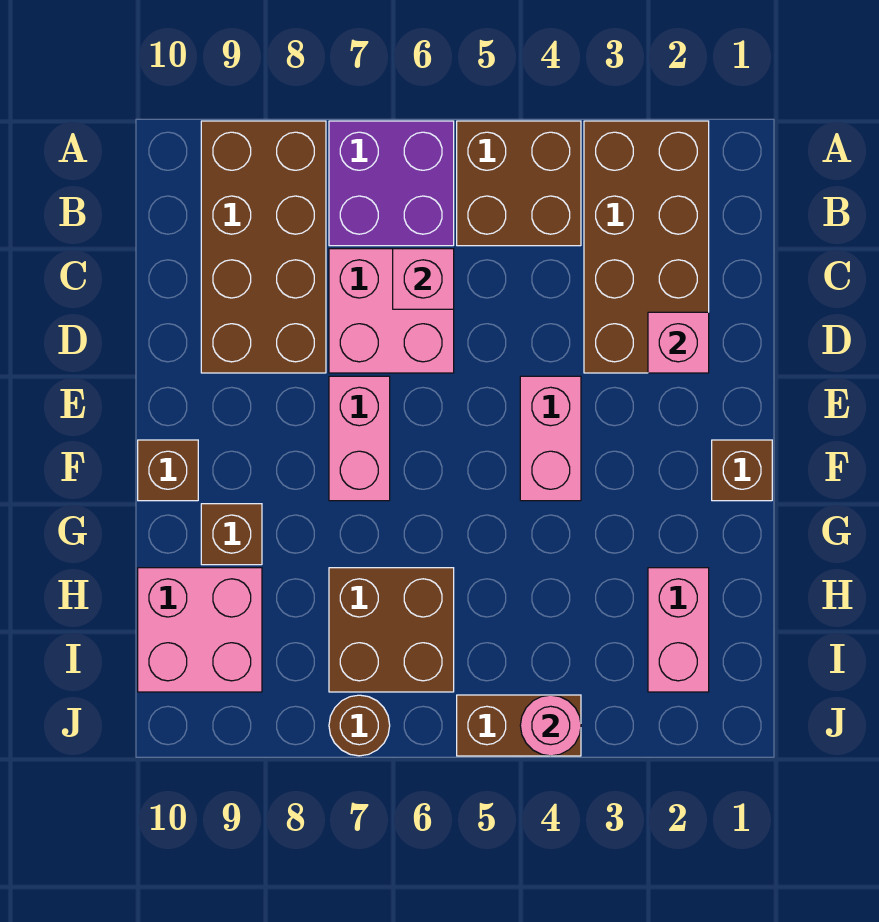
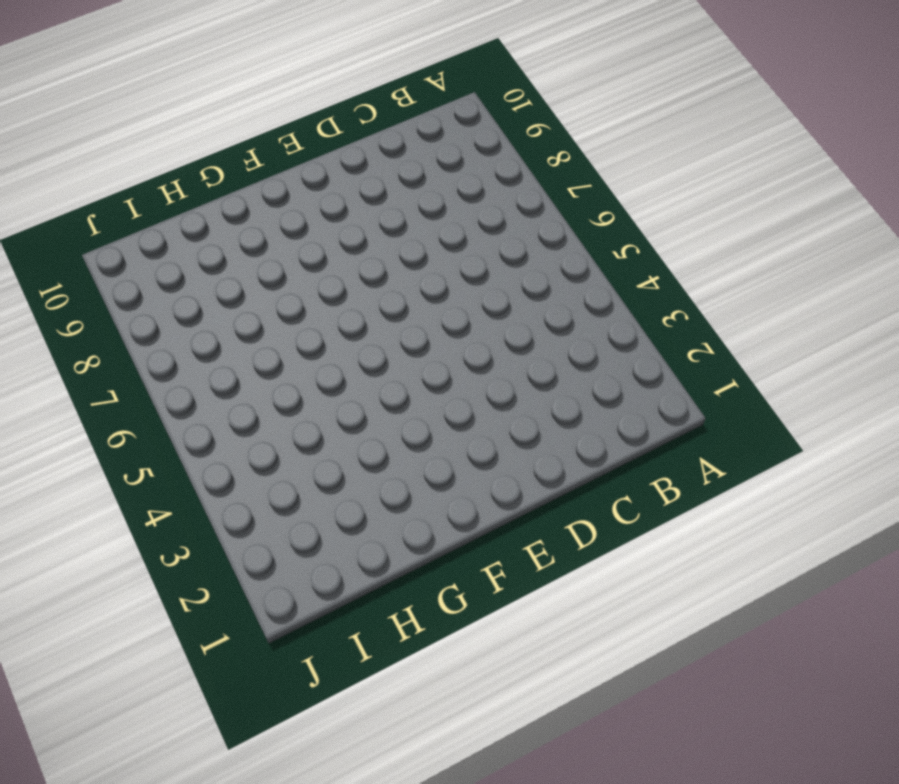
none -> brown brick A2:D3 level 1
none -> brown brick A4:B5 level 1
none -> purple brick A6:B7 level 1

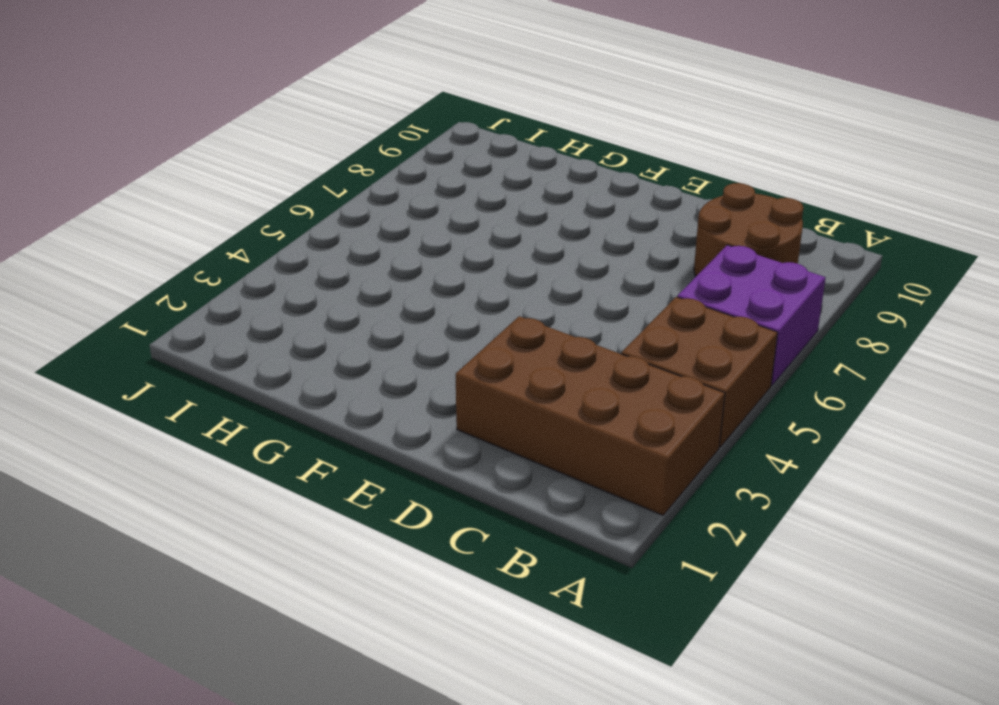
brown round brick B8:C9 level 1 -> brown brick A8:D9 level 1
none -> pink brick C6:D7 level 1
none -> pink brick E4:F4 level 1
none -> pink brick E7:F7 level 1

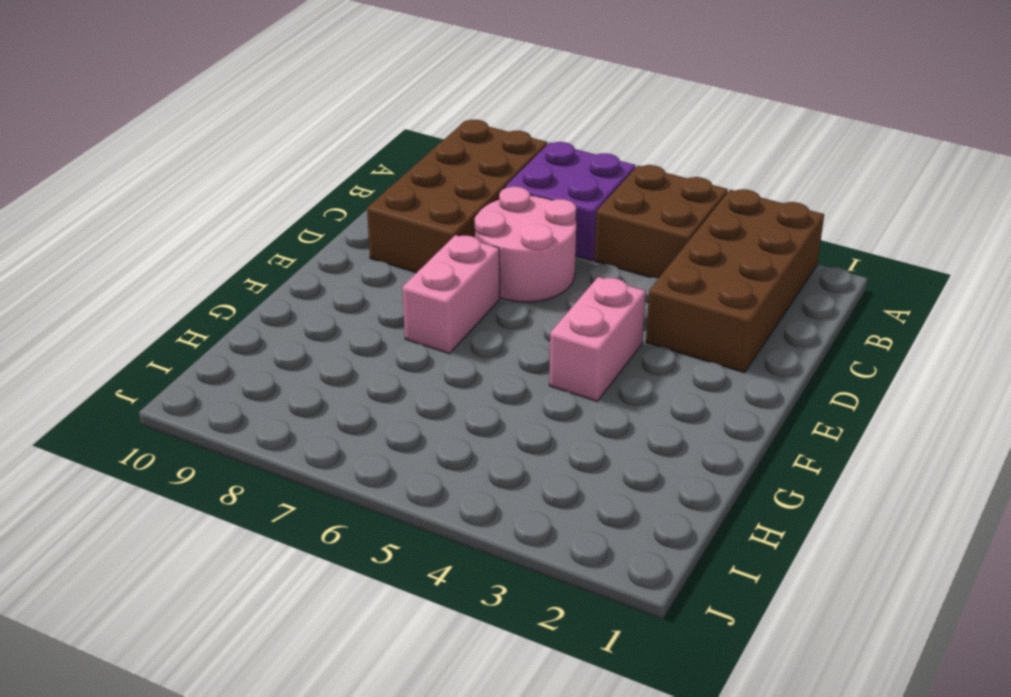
pink round brick C6:D7 level 1 -> pink brick C6:D7 level 1
none -> brown brick F1 level 1
none -> brown brick F10 level 1
none -> brown brick G9 level 1

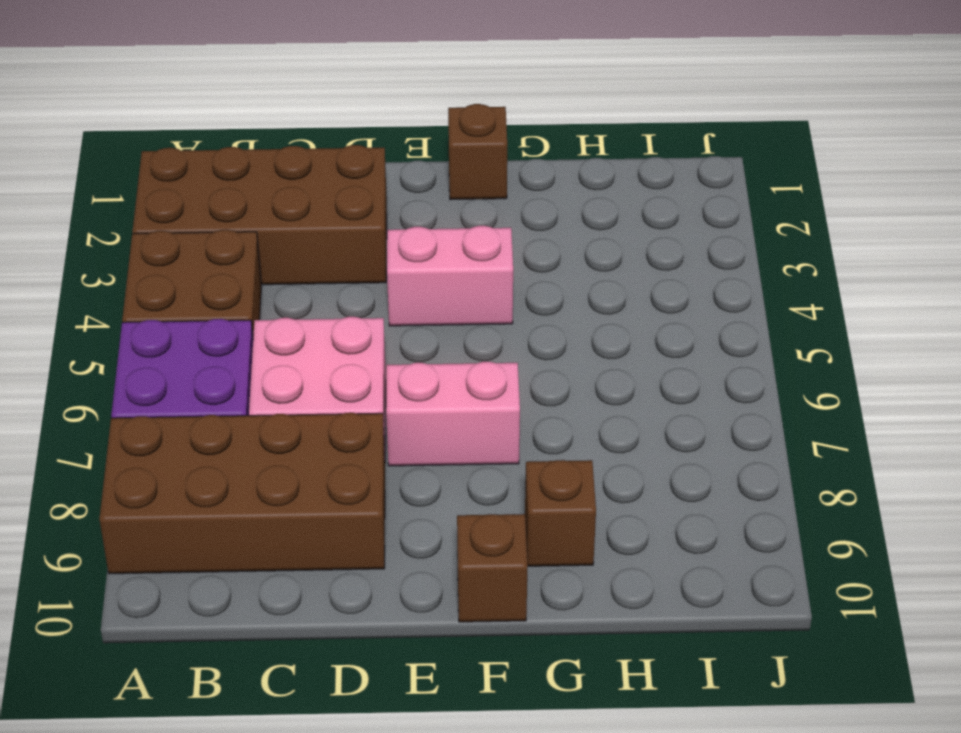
none -> pink brick H2:I2 level 1
none -> brown brick H6:I7 level 1
none -> pink brick H9:I10 level 1

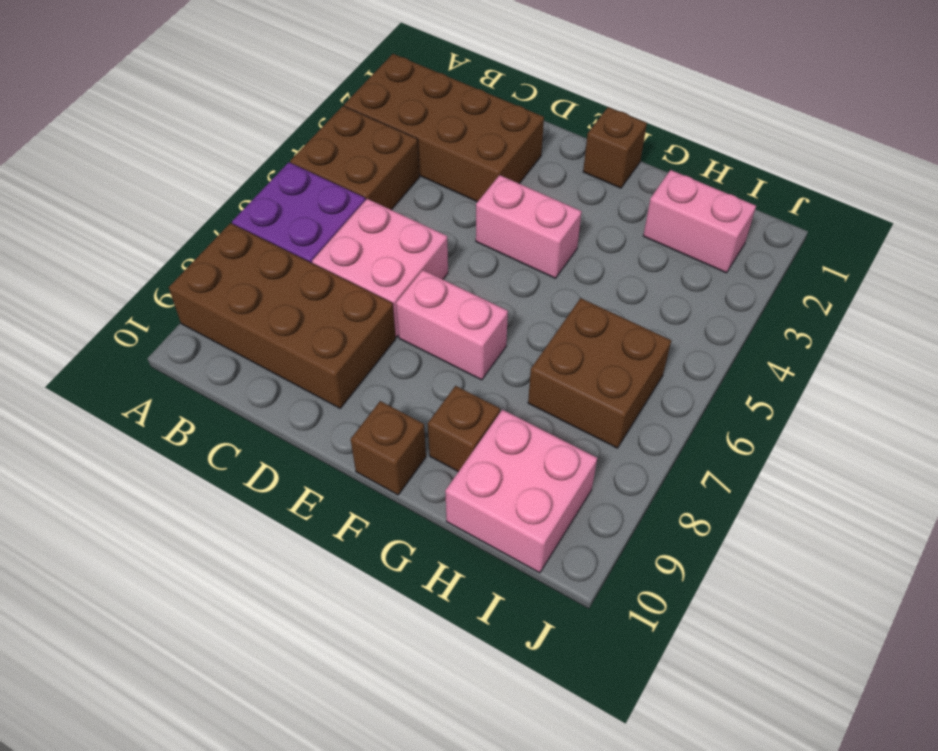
none -> brown brick J4:J5 level 1
none -> brown round brick J7 level 1
none -> pink brick C6 level 2

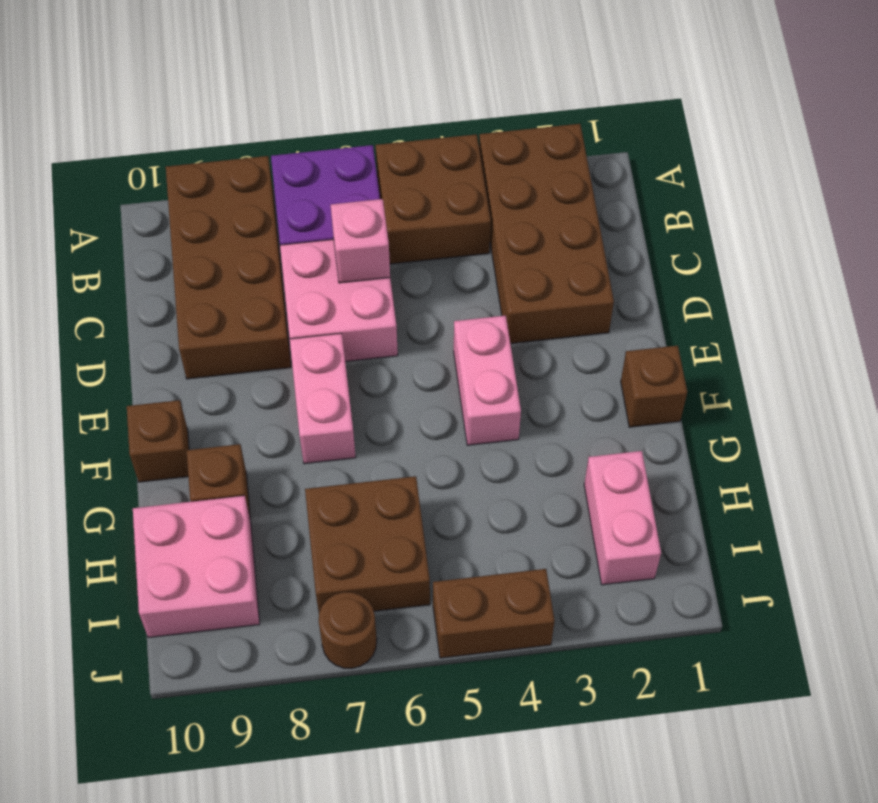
none -> pink brick D2 level 2
none -> pink round brick J4 level 2

